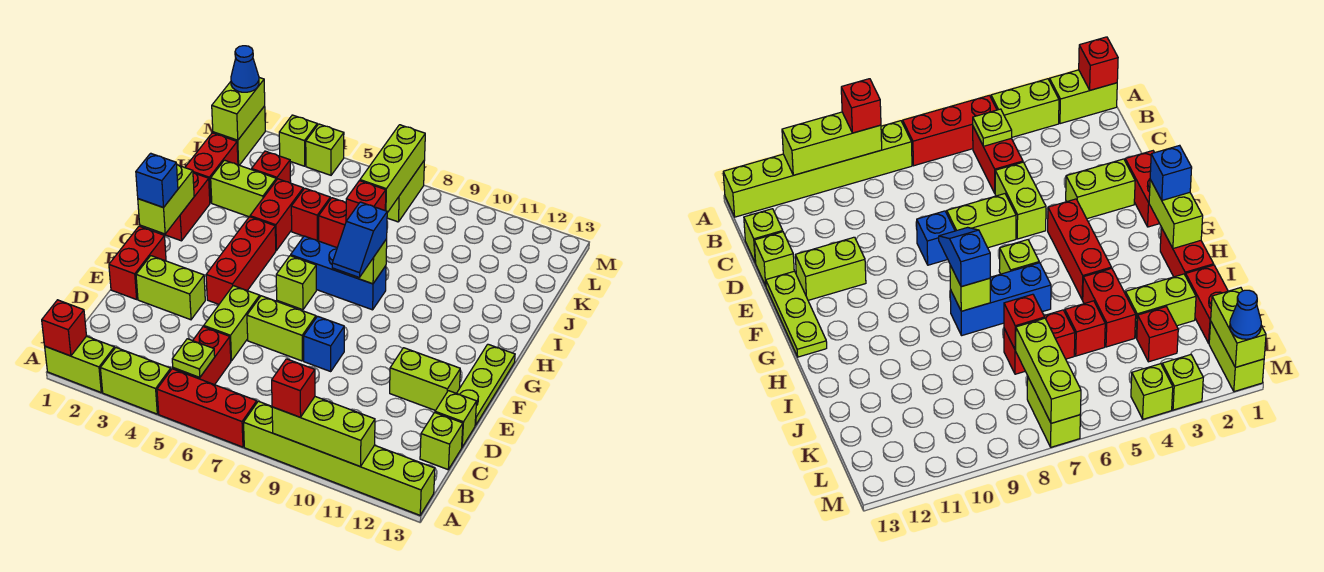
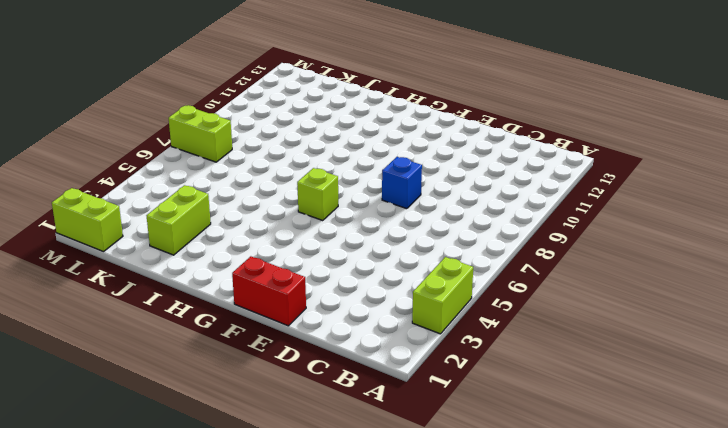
none -> lime brick A1:A2 level 1
none -> red brick A5:A7 level 1
none -> lime brick A8:A13 level 1
none -> red brick B5:C5 level 1

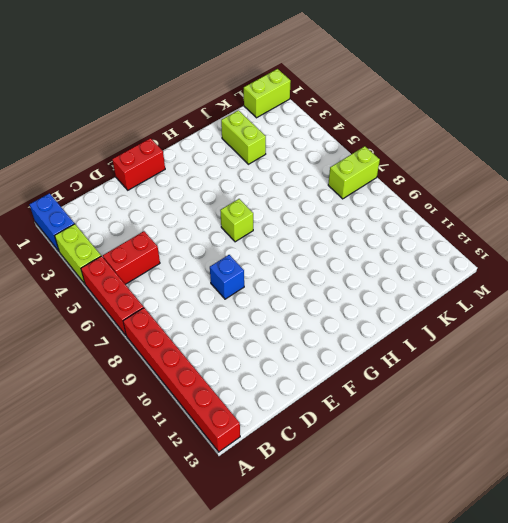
blue brick A1:A2 level 1 -> lime brick A1:A2 level 1
red brick A8:A13 level 1 -> lime brick A8:A13 level 1
none -> lime brick C13 level 1
none -> lime brick D5:E5 level 1
none -> lime brick D13 level 1
none -> lime brick E2:E3 level 1

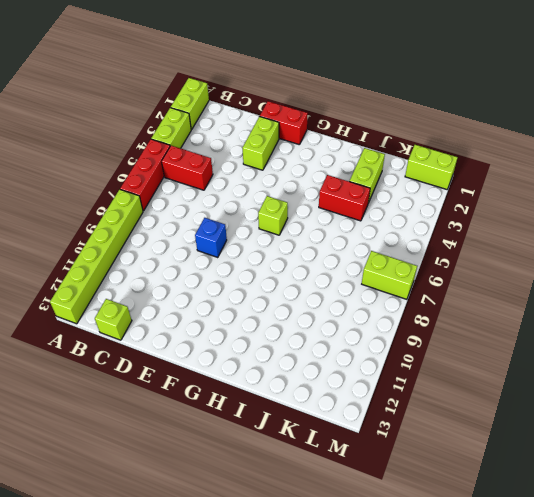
none -> lime brick D5:E5 level 1
none -> lime brick D13 level 1
none -> lime brick E6:E7 level 1
none -> lime brick E11:E12 level 1

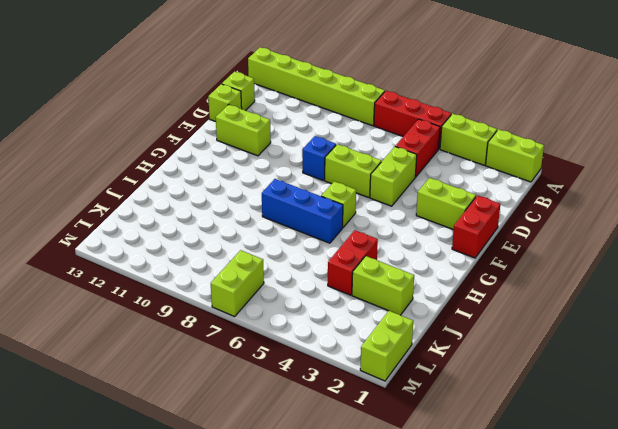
none -> lime plate E13:G13 level 1
none -> red brick F4:H4 level 1
none -> red brick H1:I1 level 1
none -> red brick J1:K1 level 1

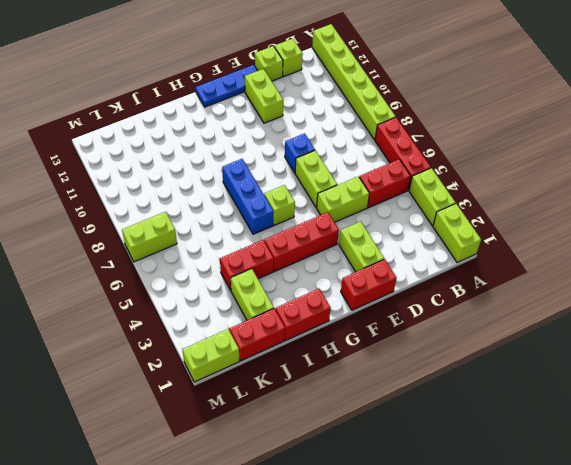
blue plate E13:G13 level 1 -> lime plate E13:G13 level 1
none -> red brick J5 level 1
none -> red brick J6:J7 level 1
none -> red brick K3 level 1
none -> lime brick M3 level 1

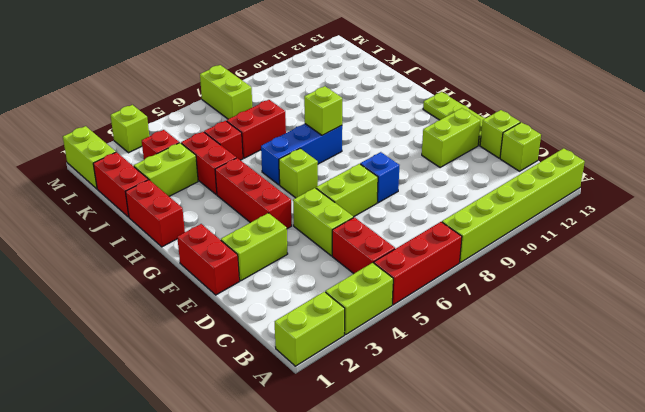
none -> lime brick M4 level 1
none -> red brick A1 level 2
none -> lime brick A9:A11 level 2
none -> lime plate B5 level 2

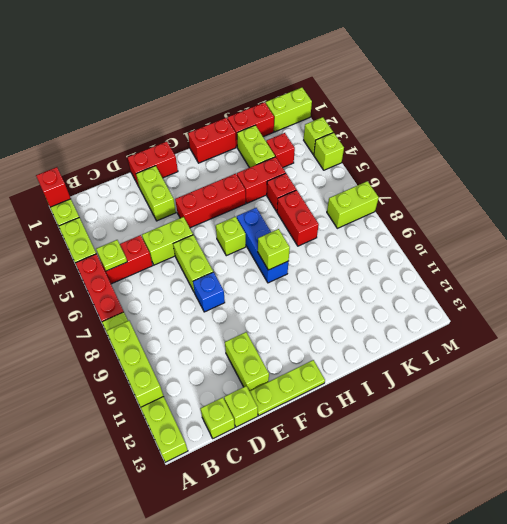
none -> lime brick G1:H1 level 2
none -> red brick J7 level 2
none -> lime brick K7:M7 level 2
none -> lime brick L1:M1 level 2

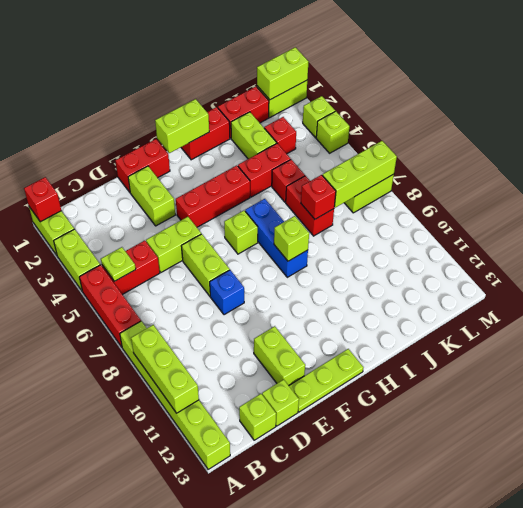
none -> red brick A9 level 3
none -> blue brick G1 level 3
none -> blue slope G8:H8 level 3 top H
none -> blue cone M1 level 3

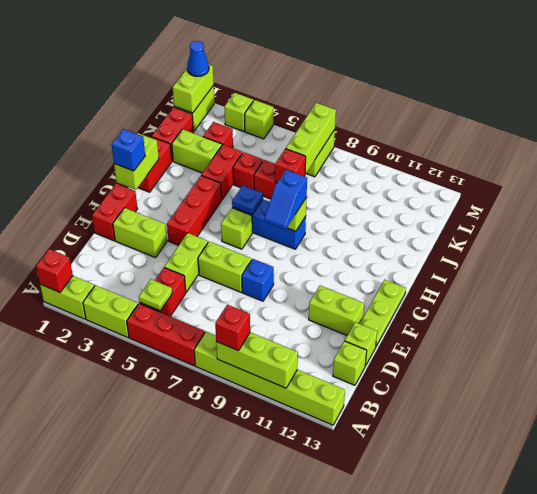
blue plate H6 level 2 -> none

